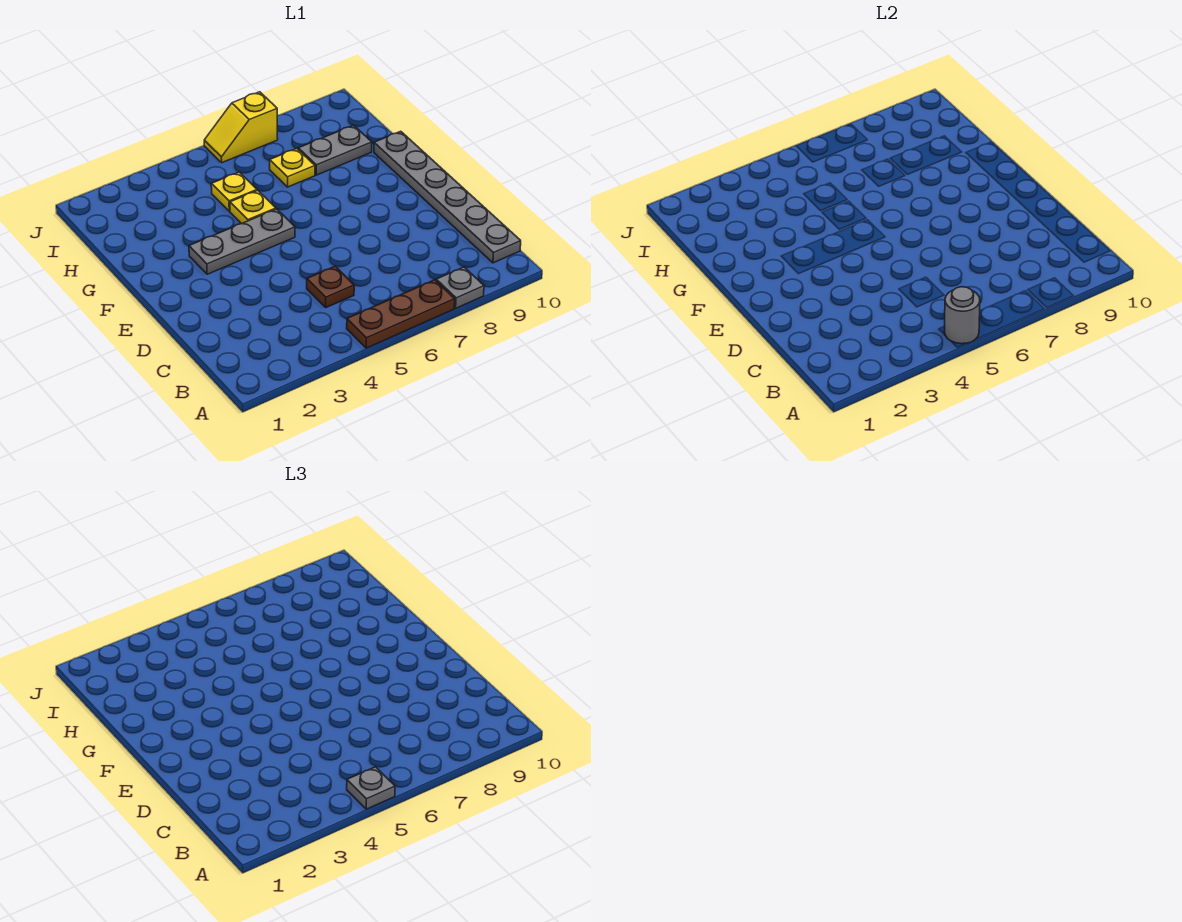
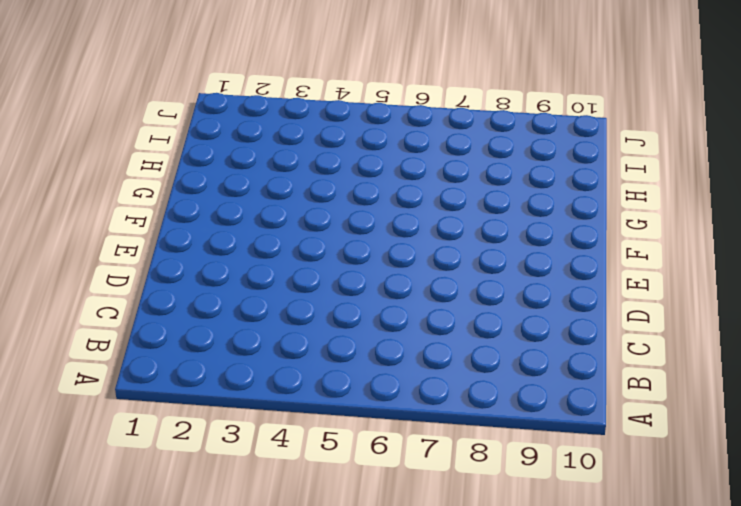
none -> brown plate A5:A7 level 1
none -> grey plate A8 level 1
none -> grey plate B10:G10 level 1

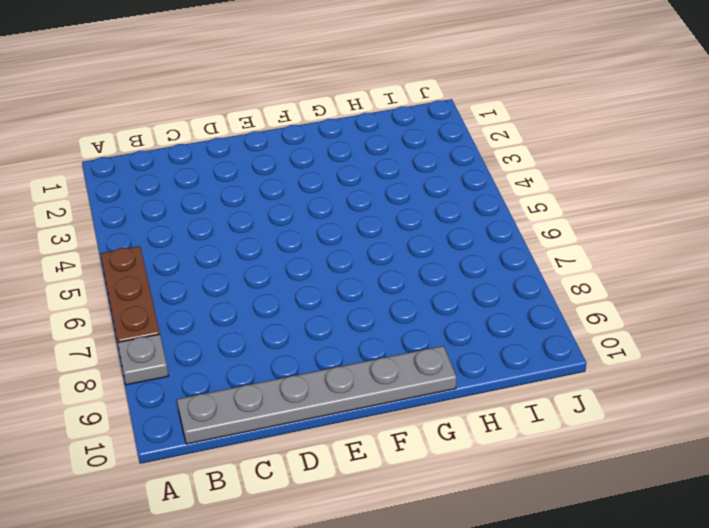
none -> brown plate C5 level 1
none -> grey plate F3:F5 level 1
none -> yellow plate G5 level 1

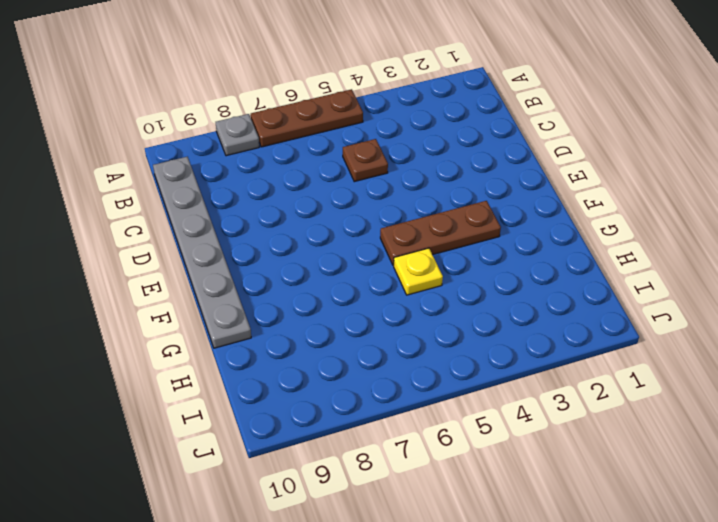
brown plate F3:F5 level 1 -> grey plate F3:F5 level 1
none -> yellow plate H5 level 1
none -> yellow plate H7 level 1
none -> grey plate H8:H9 level 1

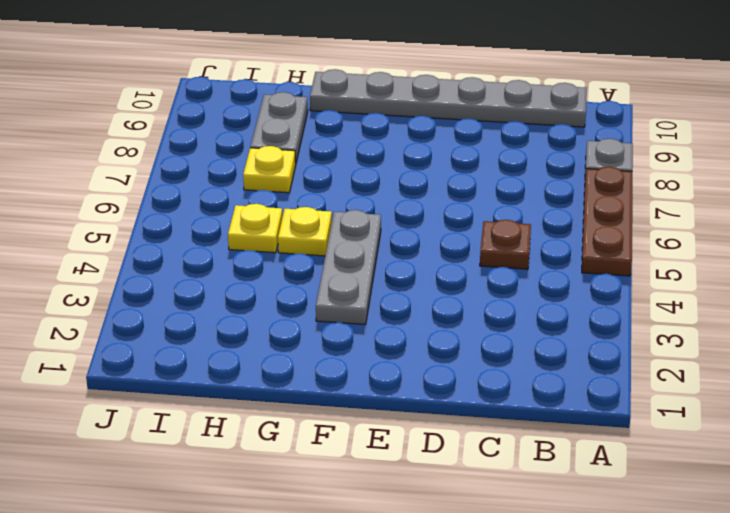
none -> yellow slope J6:J7 level 1 top 7
none -> grey round brick A5 level 2
none -> grey plate A5 level 3

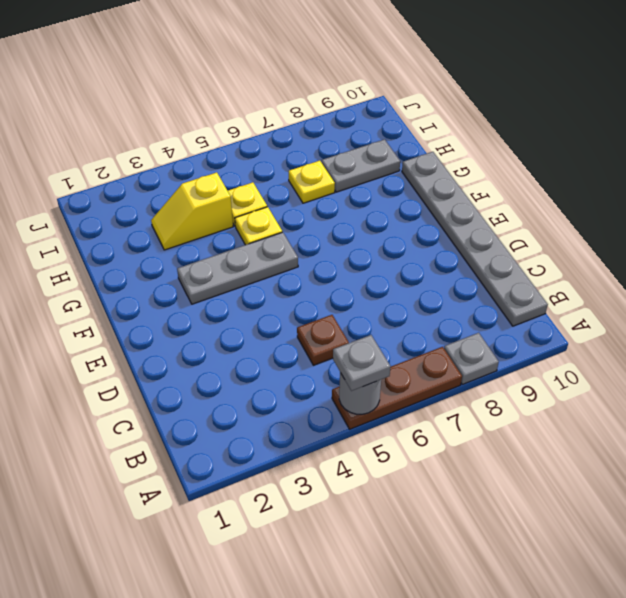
yellow slope H3:H4 level 1 top 4 -> yellow slope J6:J7 level 1 top 7

